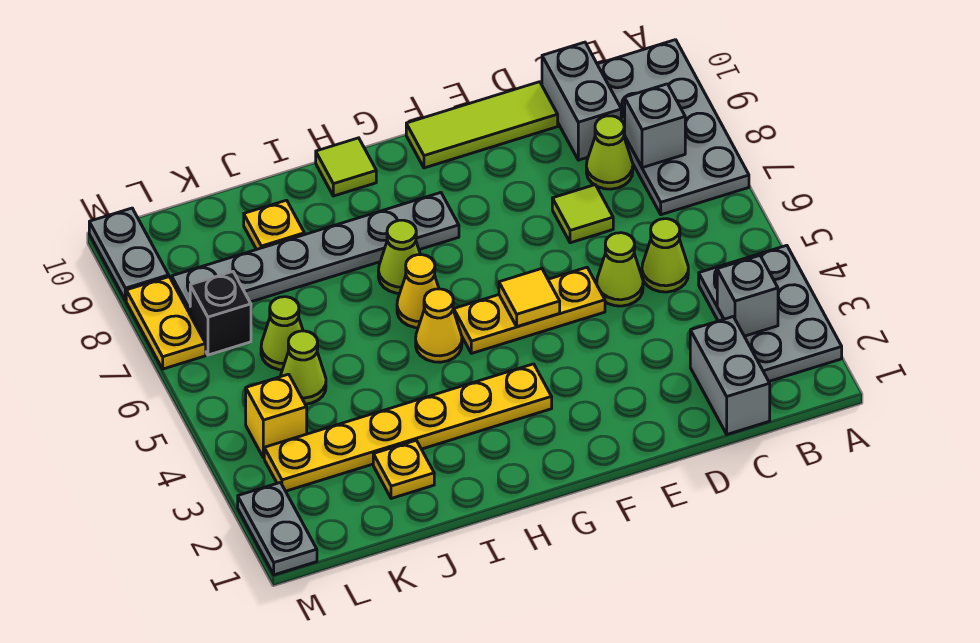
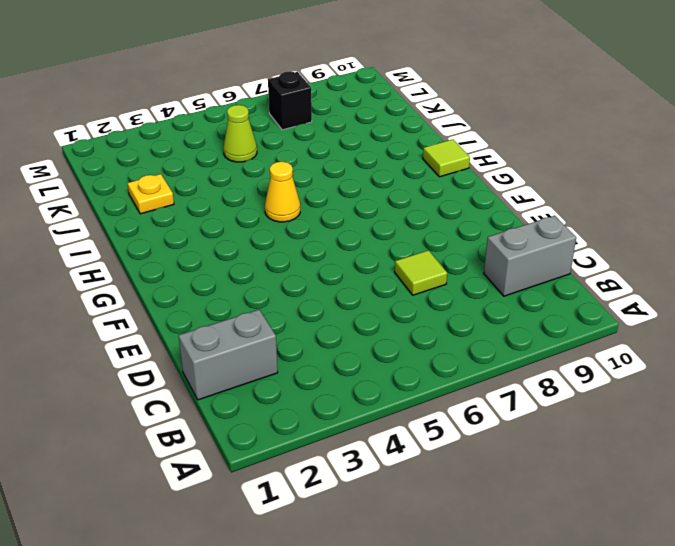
none -> grey plate A2:B4 level 1
none -> grey plate A7:B10 level 1
none -> lime cone C5 level 1

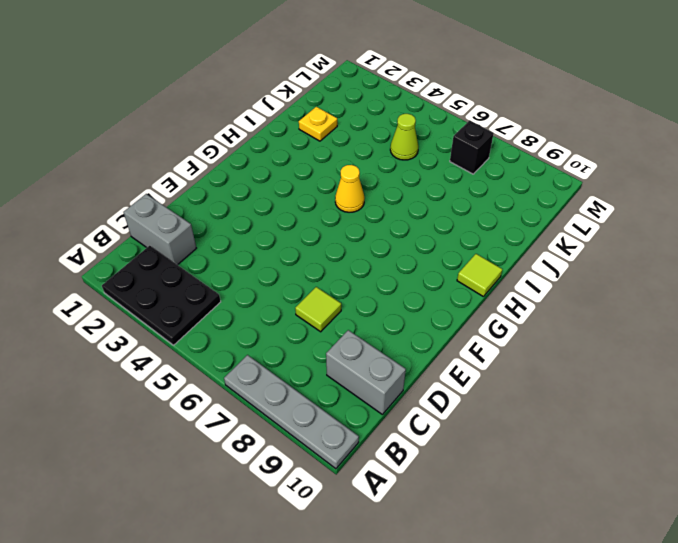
black plate A2:B4 level 1 -> grey plate A2:B4 level 1
grey plate A7:A10 level 1 -> grey plate A7:B10 level 1
none -> lime cone C5 level 1
none -> lime cone C8 level 1
none -> lime cone D5 level 1

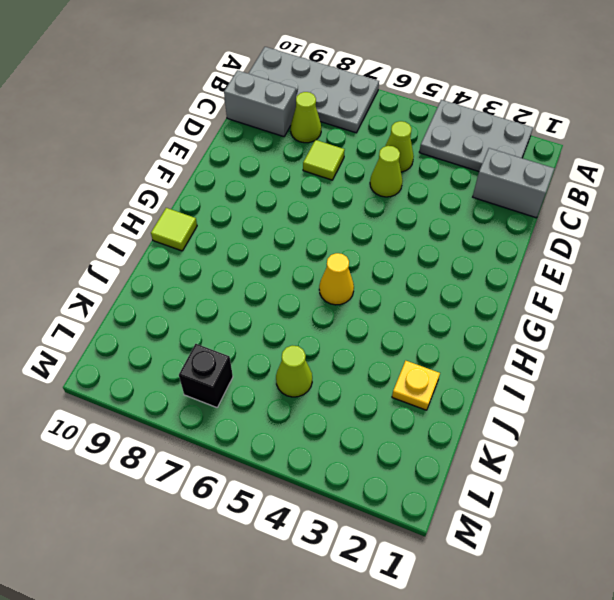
none -> lime tile D10:F10 level 1
none -> yellow plate E5:G5 level 1
none -> yellow plate G3:L3 level 1

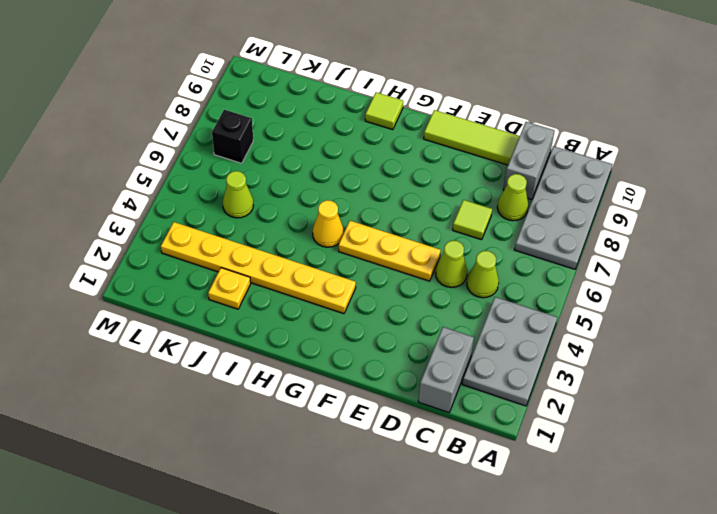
none -> grey plate G8:L8 level 1
none -> yellow cone H6 level 1
none -> lime cone H7 level 1

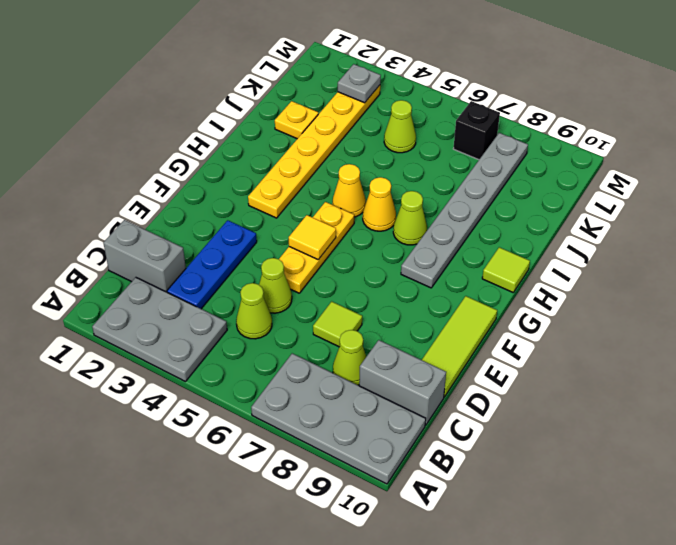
blue plate C3:E3 level 1 -> none
grey plate L3 level 2 -> none
none -> yellow plate J9 level 1
none -> lime cone K6 level 1
none -> yellow brick L4 level 1

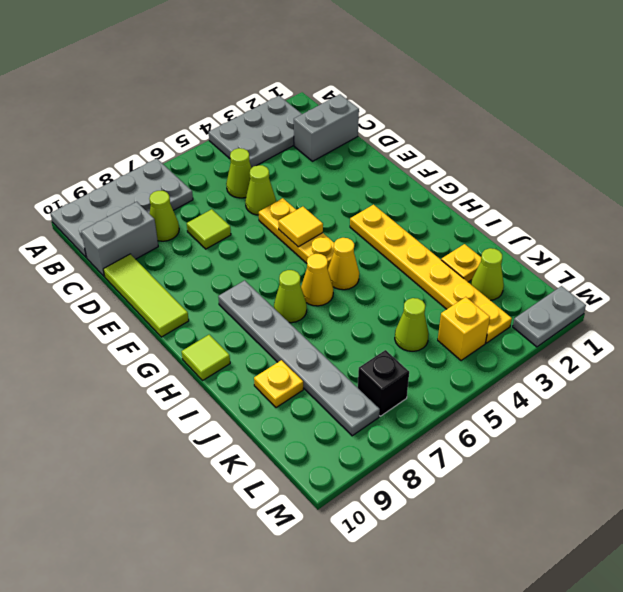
lime cone K2 level 1 -> lime cone K6 level 1
none -> yellow plate M7:M8 level 1
none -> grey plate M9:M10 level 1
none -> grey brick B3 level 2

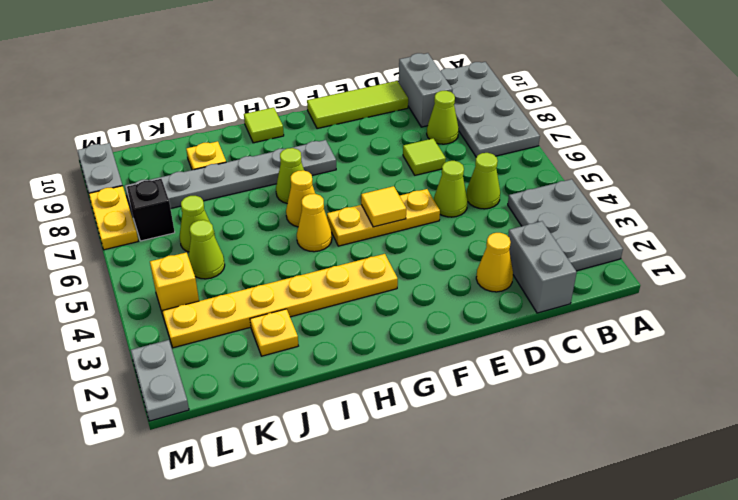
yellow cone D2 level 1 -> none
none -> grey brick B3 level 2
none -> grey brick B8 level 2

